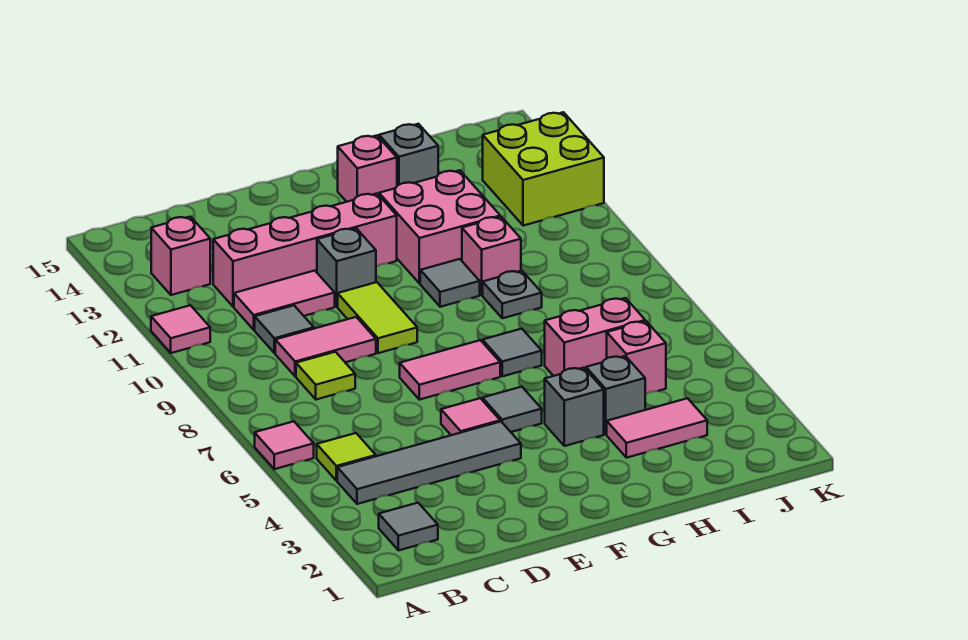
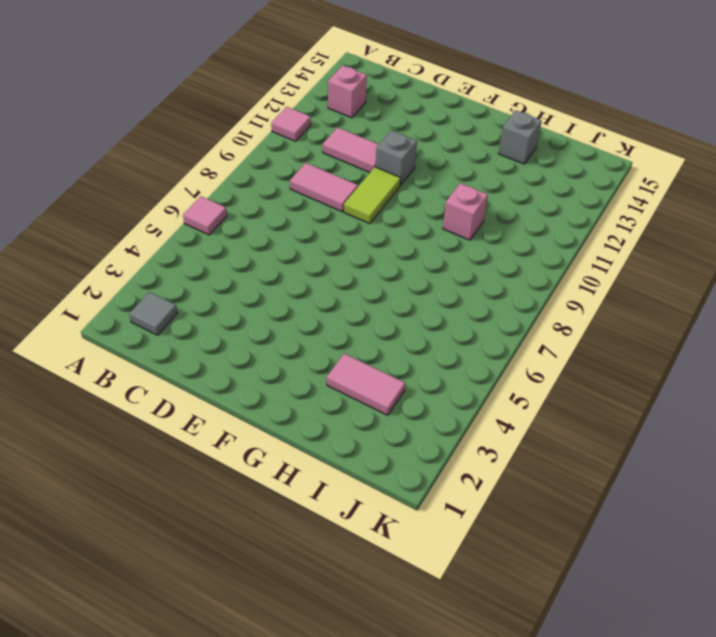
none -> grey tile B4:E4 level 1
none -> lime tile B5 level 1
none -> lime tile C8 level 1

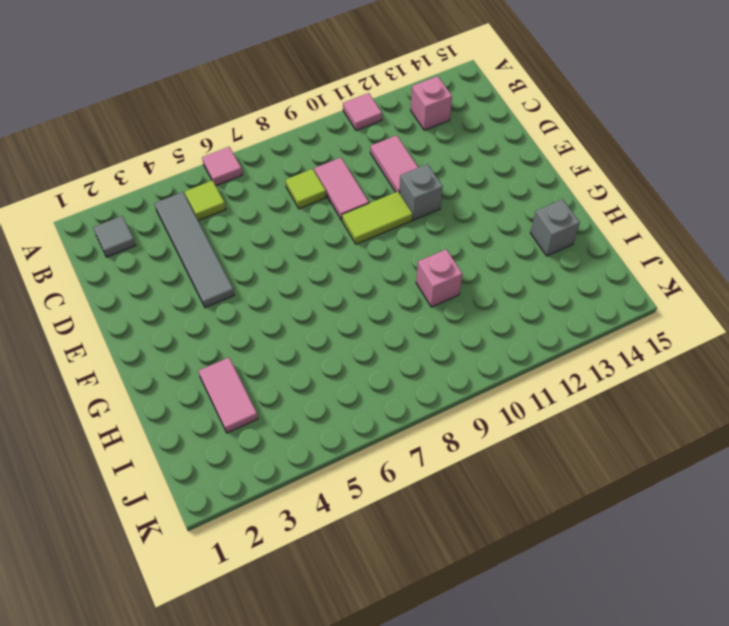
none -> grey tile C10 level 1
none -> pink brick C12:F12 level 1
none -> pink tile E5 level 1

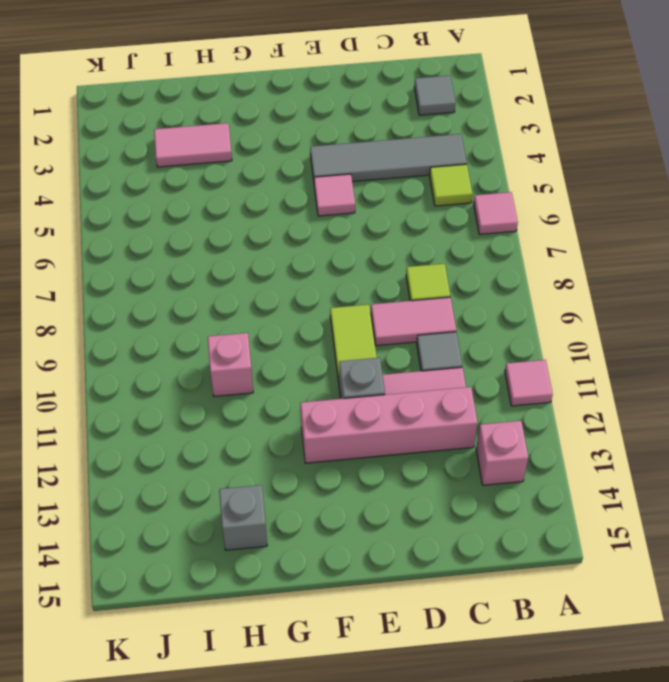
none -> pink tile E7:F7 level 1
none -> grey tile F5 level 1
none -> grey brick G4 level 1

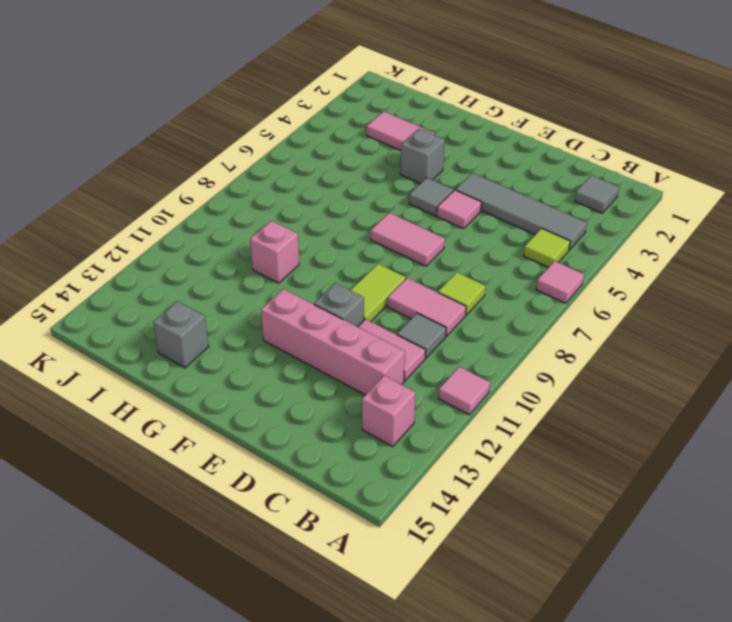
none -> grey tile G7 level 1
none -> grey tile G10 level 1
none -> pink brick G11:H12 level 1

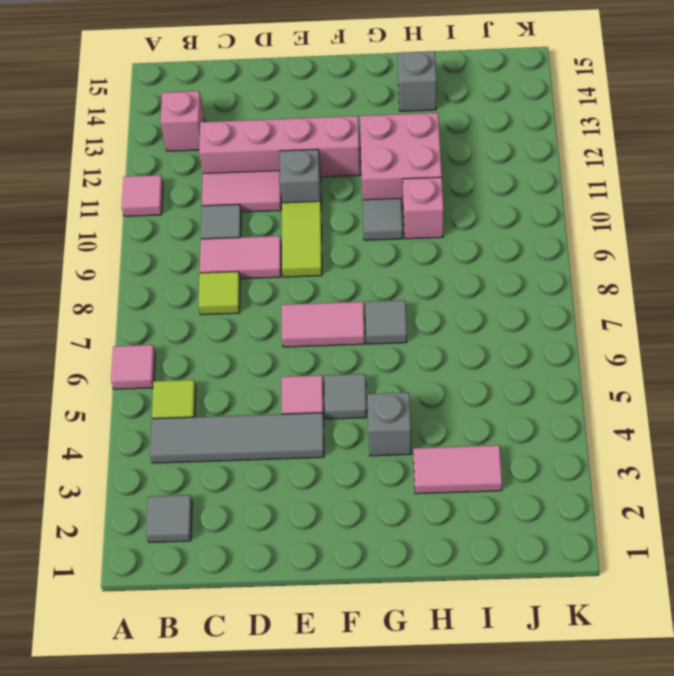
none -> pink brick G14 level 1
none -> grey brick H4 level 1
none -> pink brick H6:I6 level 1

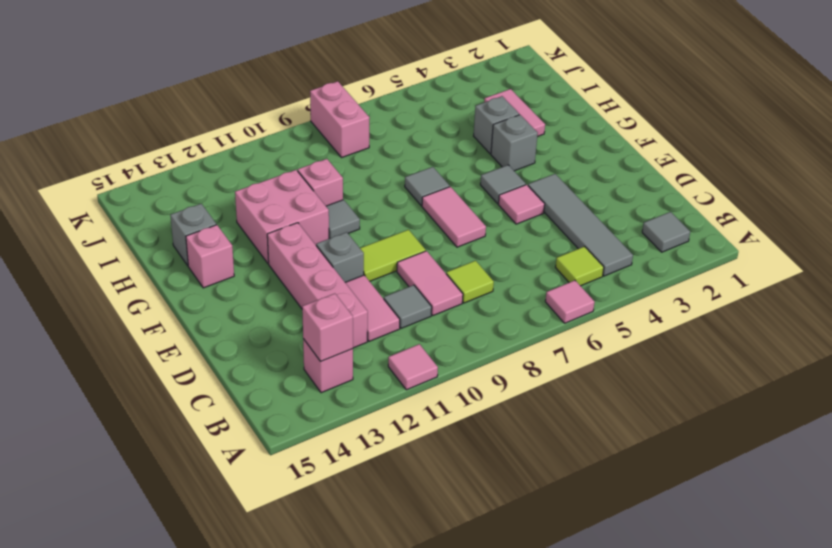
pink brick B13 level 2 -> pink brick I5 level 1
pink brick J8:K8 level 1 -> pink brick H6:I6 level 1
none -> grey plate H9 level 1
none -> lime brick J12:K13 level 1

